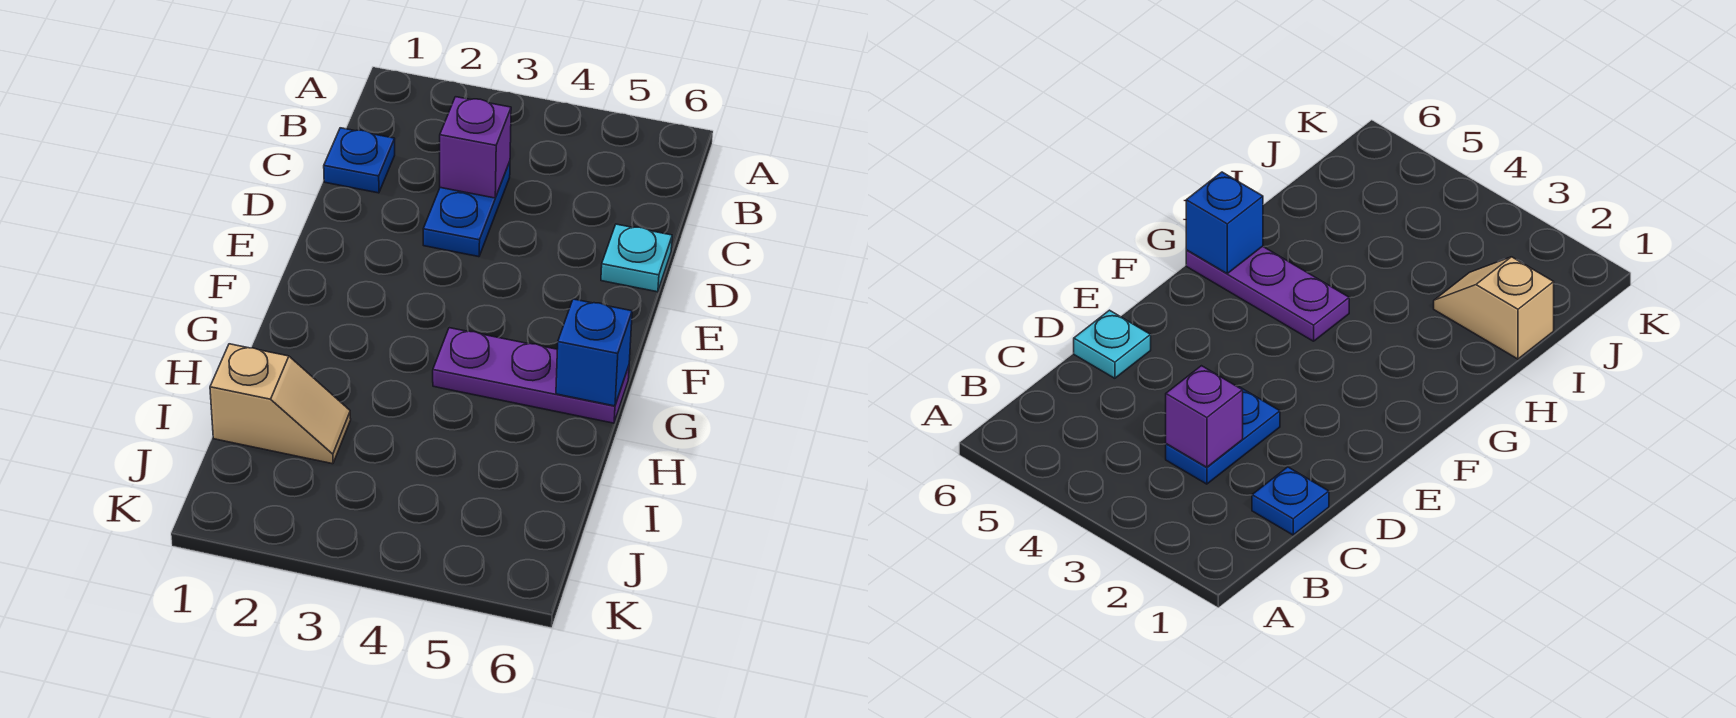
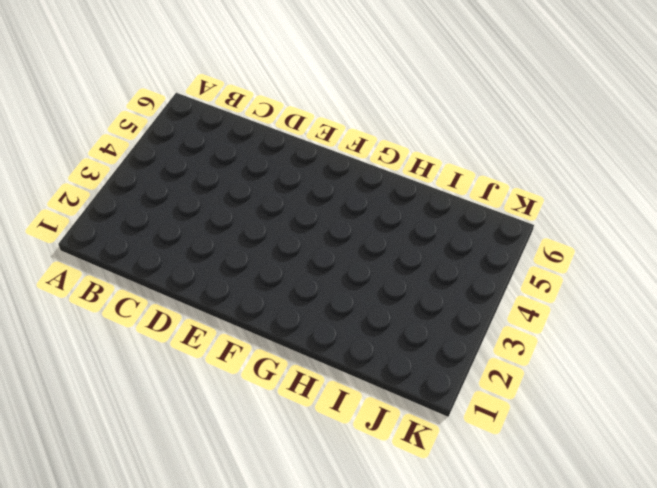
none -> blue plate C1 level 1
none -> blue plate C3:D3 level 1

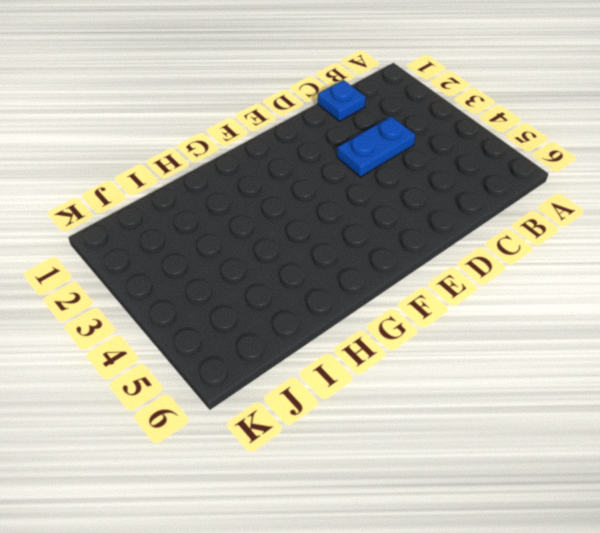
none -> cyan plate D6 level 1
none -> purple plate G4:G6 level 1

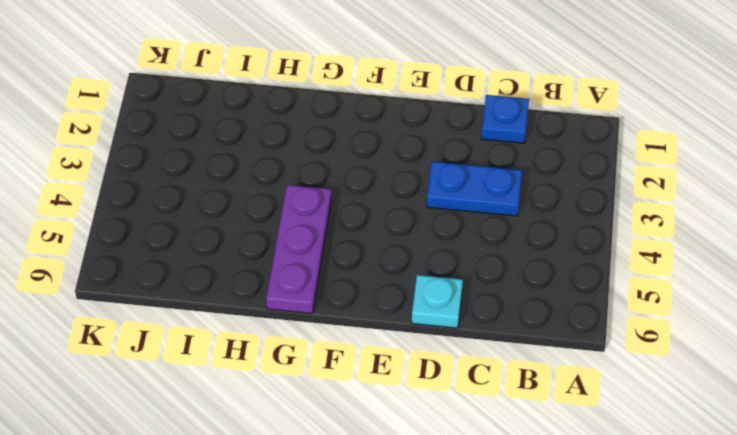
none -> tan slope I1:I2 level 1 top 1
none -> purple brick C3 level 2

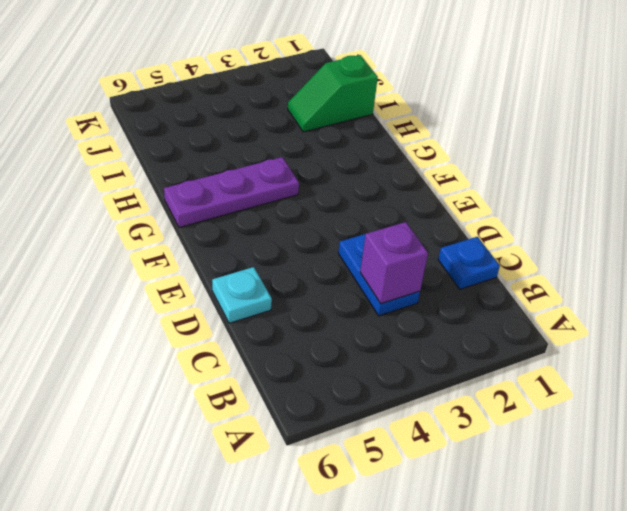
green slope I1:I2 level 1 top 1 -> tan slope I1:I2 level 1 top 1
none -> blue brick G6 level 2

